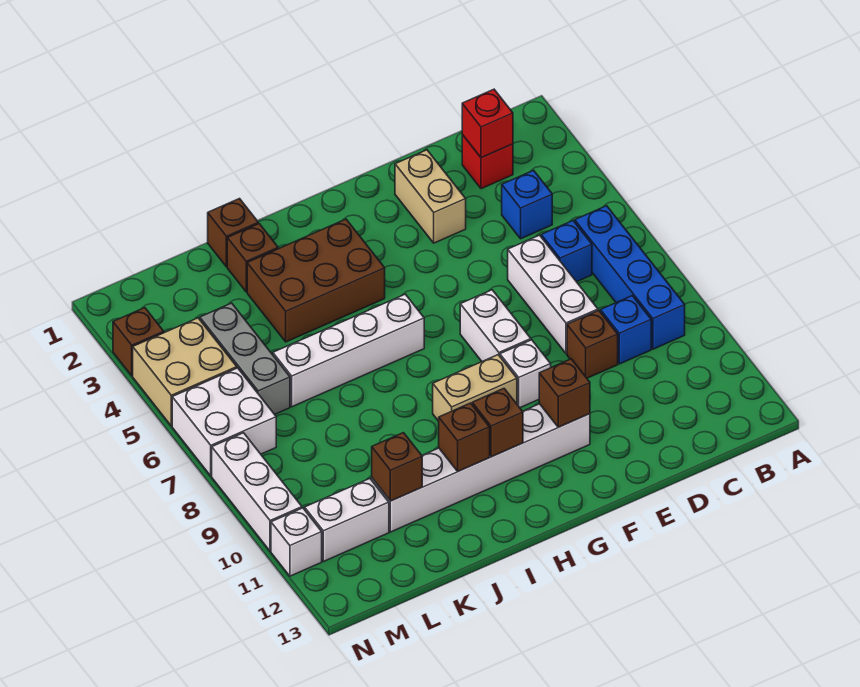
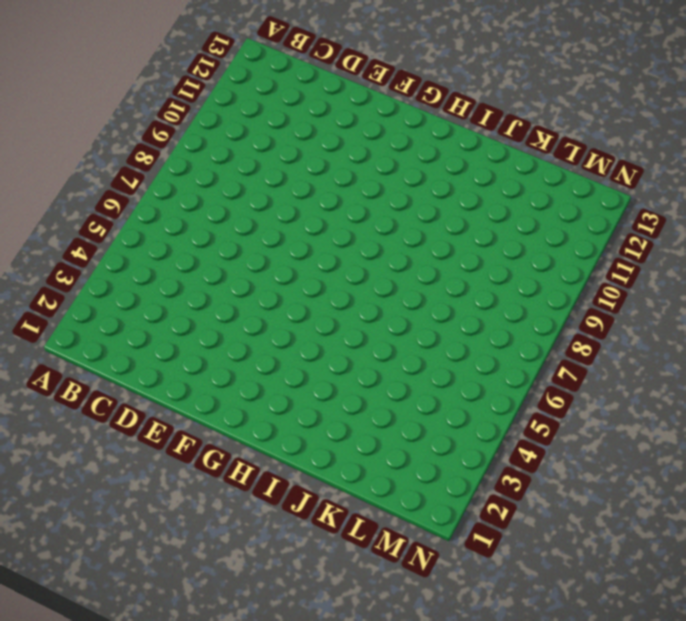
none -> blue brick B6:B9 level 1
none -> red brick C2 level 1
none -> blue brick C4 level 1

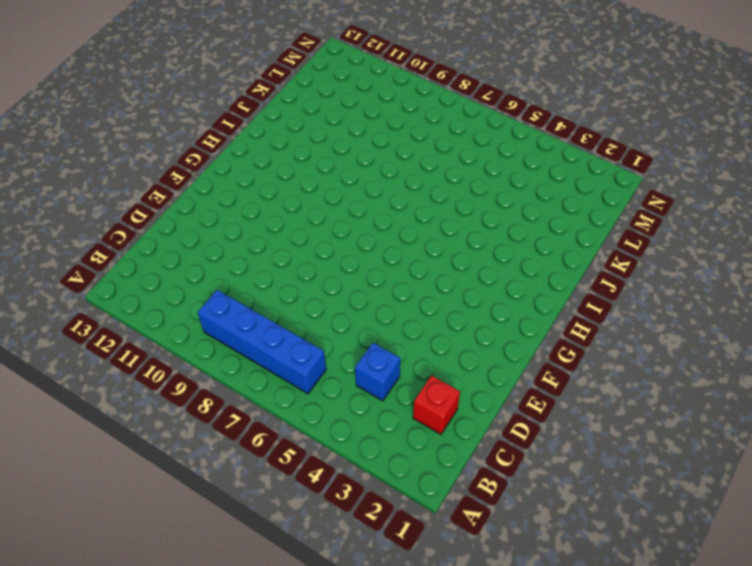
none -> blue brick C6 level 1
none -> blue brick C9 level 1
none -> white brick D6:D8 level 1

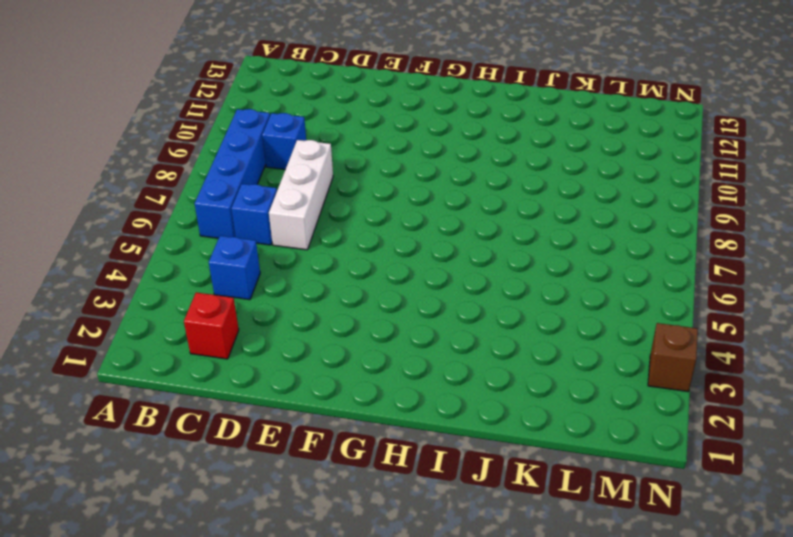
none -> brown brick D9 level 1
none -> tan brick E2:E3 level 1
none -> white brick F7:F8 level 1

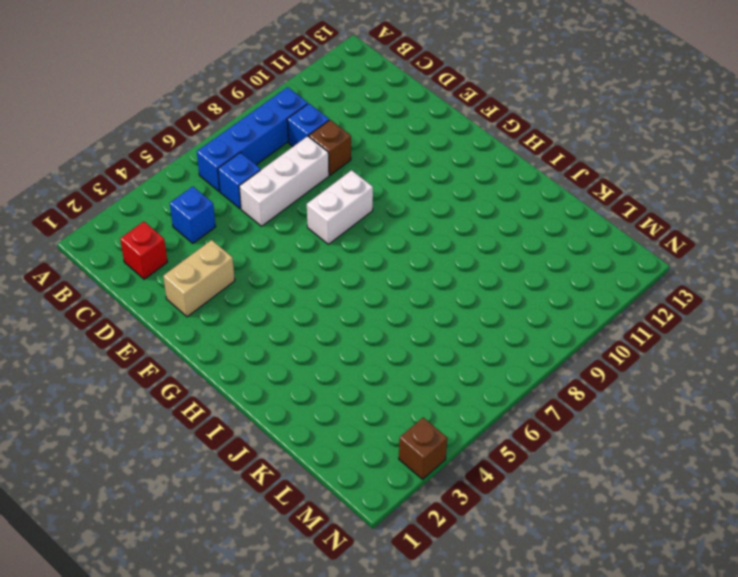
none -> white brick F9 level 1
none -> white brick F11:K11 level 1
none -> tan brick G9:H9 level 1

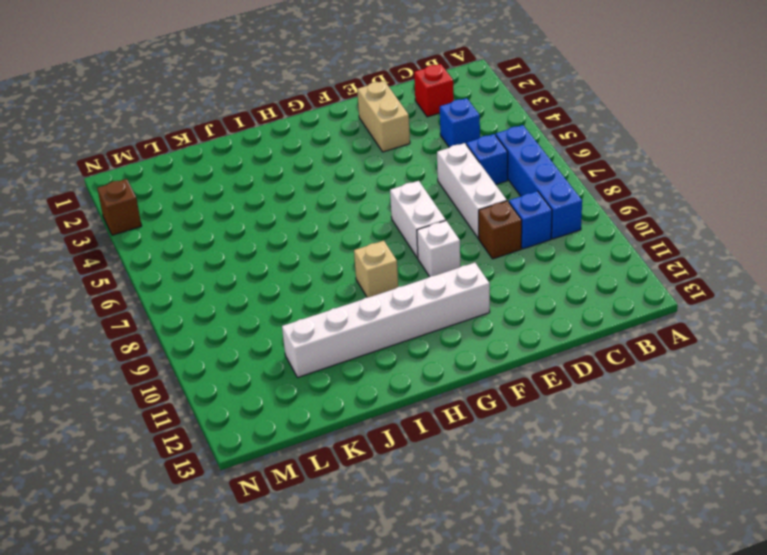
tan brick H9 level 1 -> tan brick G9:H9 level 1
none -> brown brick H3:J4 level 1
none -> white brick H6:K6 level 1
none -> brown brick J1 level 1

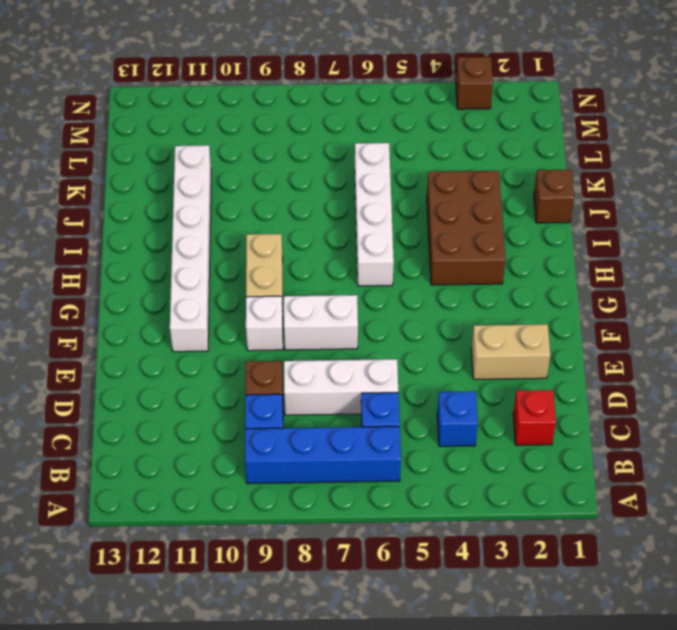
none -> brown brick J2 level 1
none -> grey brick L4:L6 level 1
none -> white brick L11:M11 level 1

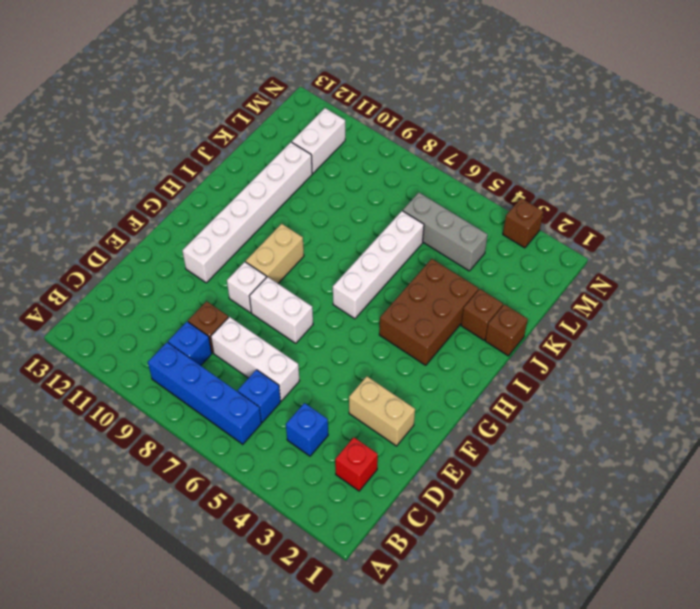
none -> tan brick M4:N5 level 1
none -> white brick M6:N7 level 1
none -> white brick N8:N10 level 1

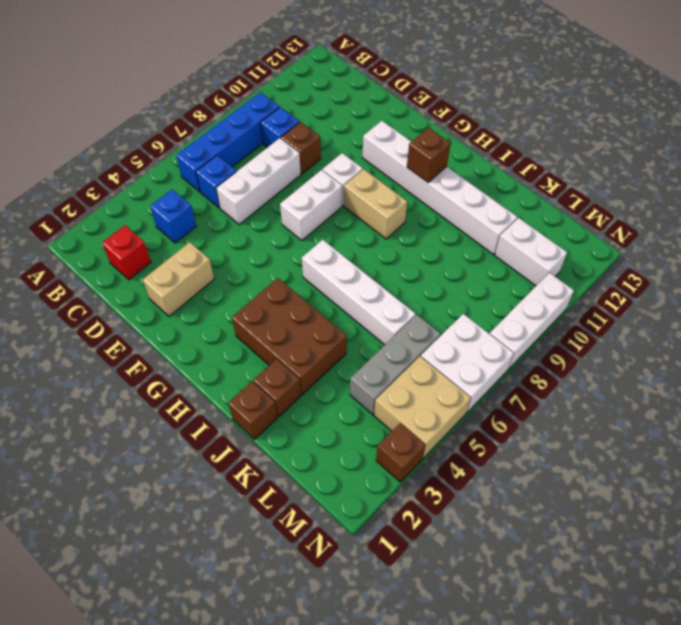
none -> white brick N11 level 1
none -> red brick C2 level 2
none -> brown brick F11 level 2

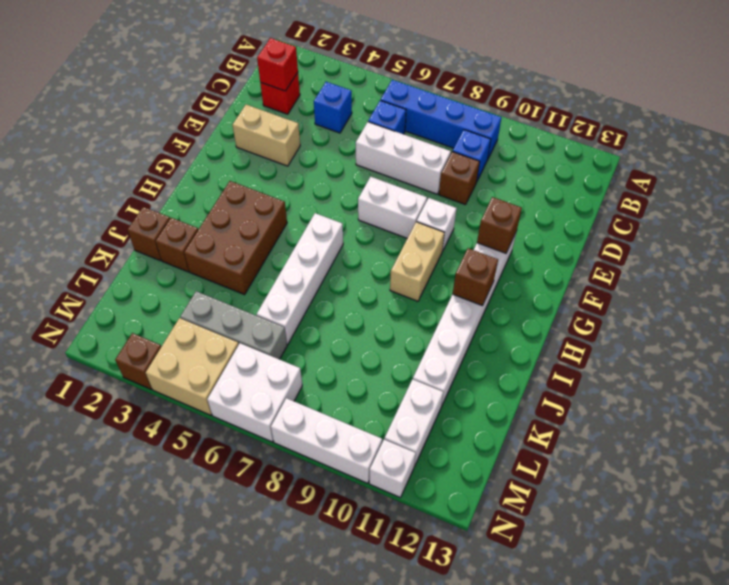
none -> brown brick I11 level 2
none -> brown brick K11 level 2

